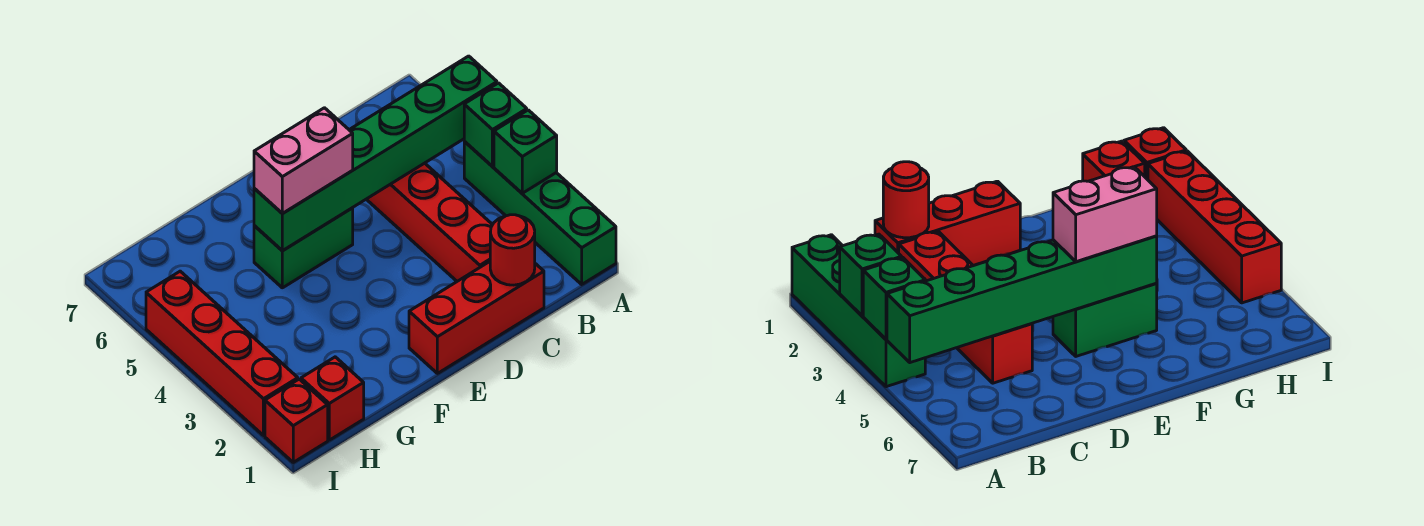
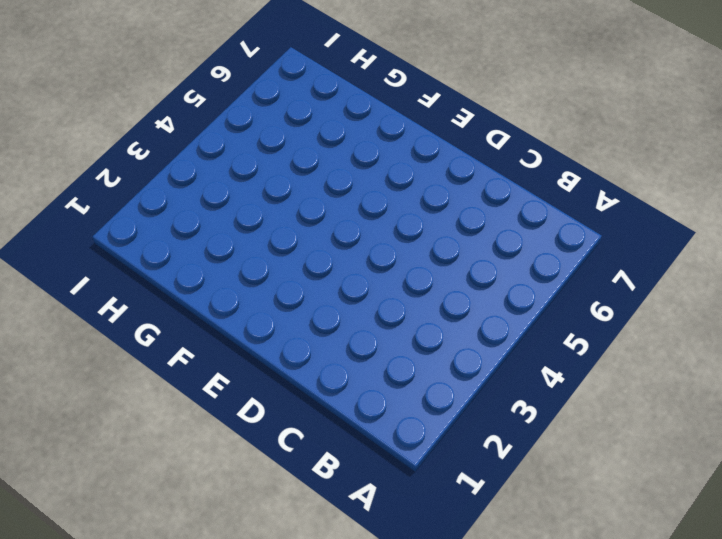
none -> green brick A1:A4 level 1
none -> red brick C1:E1 level 1
none -> red brick C2:C5 level 1

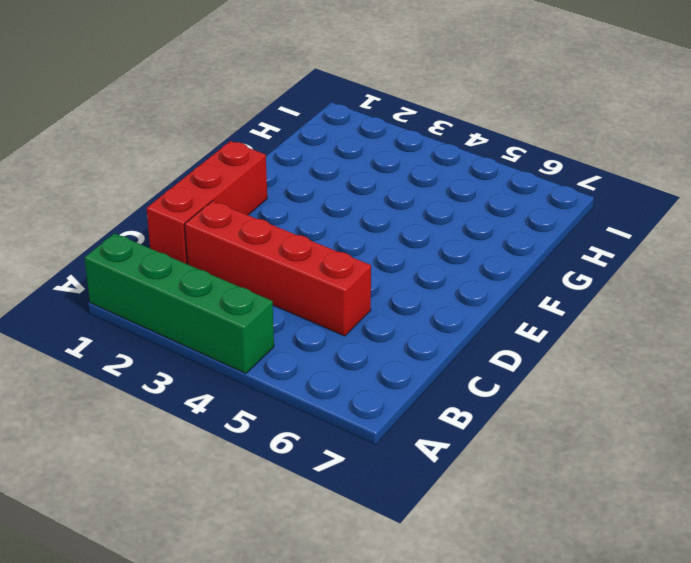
none -> green brick E5:F5 level 1
none -> red brick H1 level 1
none -> red brick I1 level 1

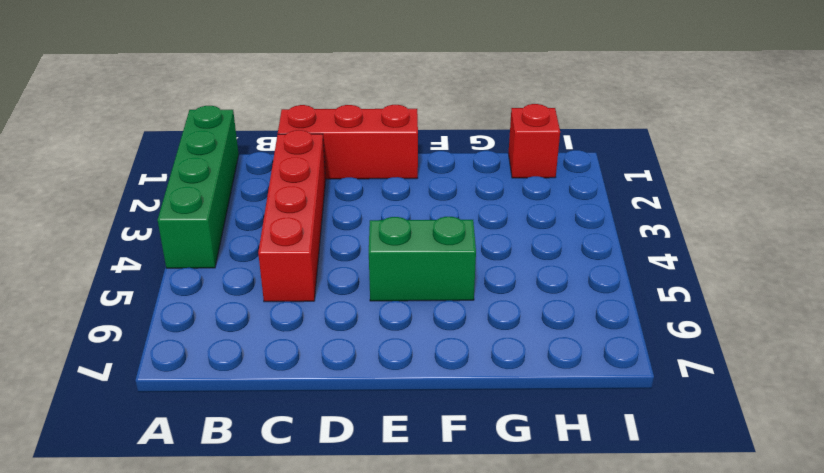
none -> red brick I1 level 1
none -> red brick I2:I5 level 1
none -> green brick A3 level 2

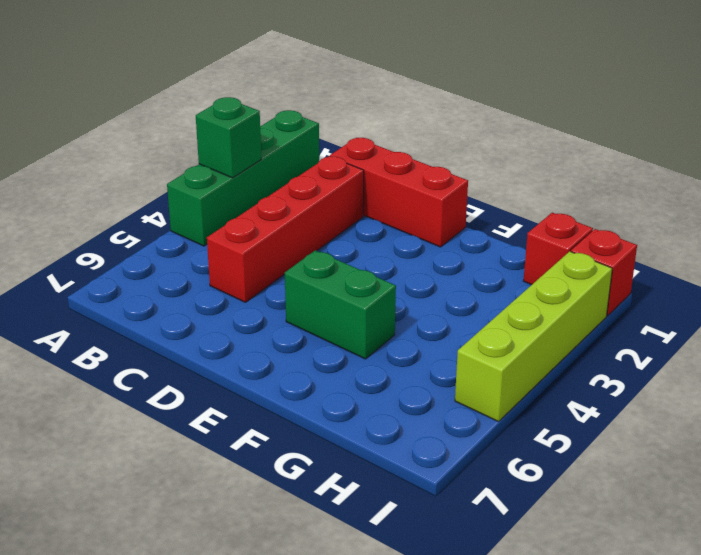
lime brick I2:I5 level 1 -> red brick I2:I5 level 1
none -> green brick A4 level 2
none -> green brick A5:F5 level 2
none -> red round brick C1 level 2

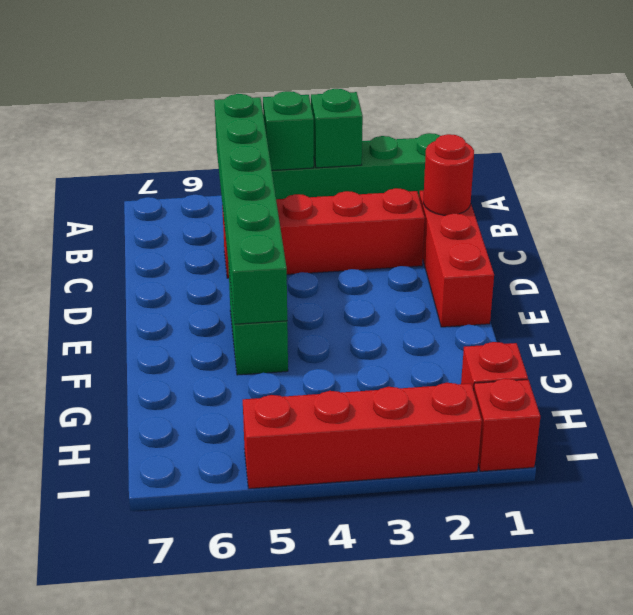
none -> pink brick E5:F5 level 3

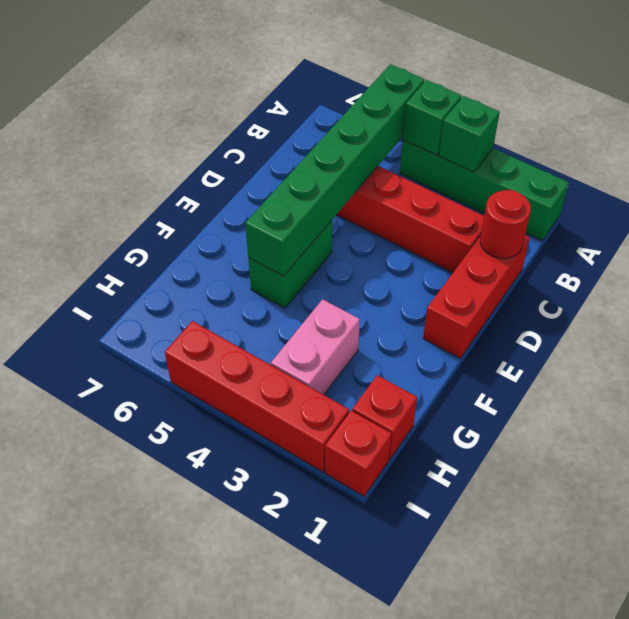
pink brick G3:H3 level 1 -> pink brick E5:F5 level 3

